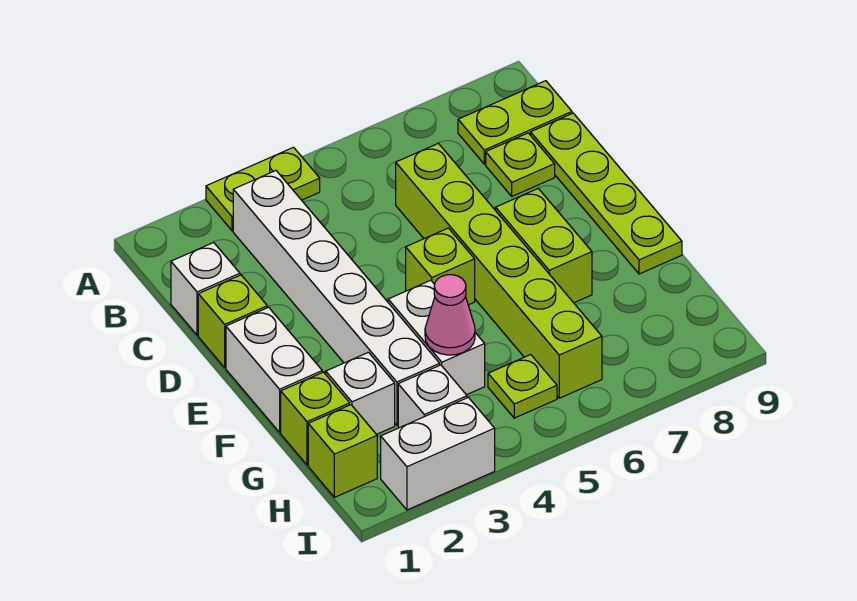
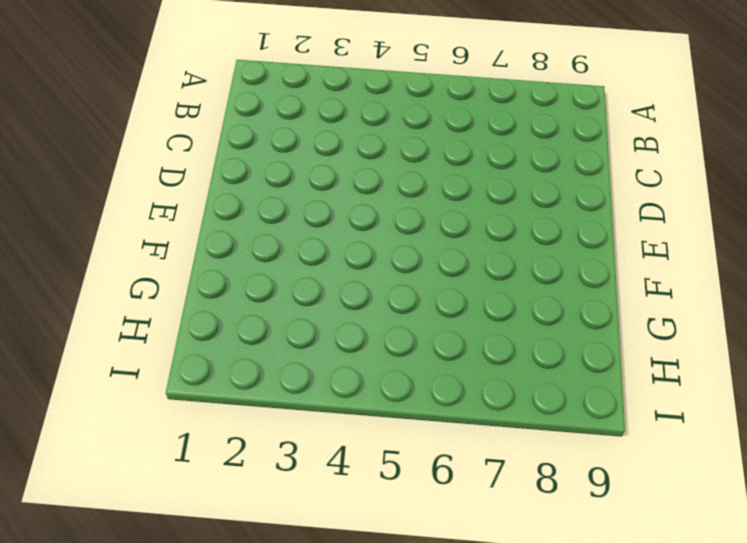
none -> lime plate A3:A4 level 1
none -> white brick B3:G3 level 1
none -> lime plate B8:B9 level 1

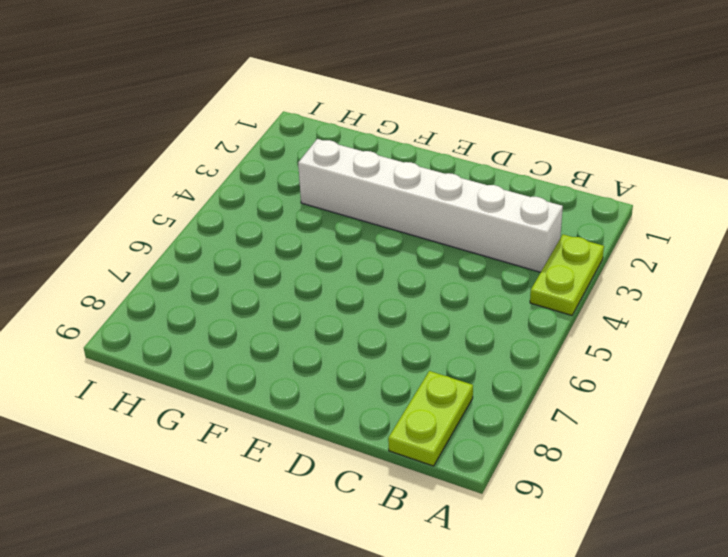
none -> white brick C1 level 1
none -> lime brick C6:H6 level 1
none -> lime plate C8 level 1

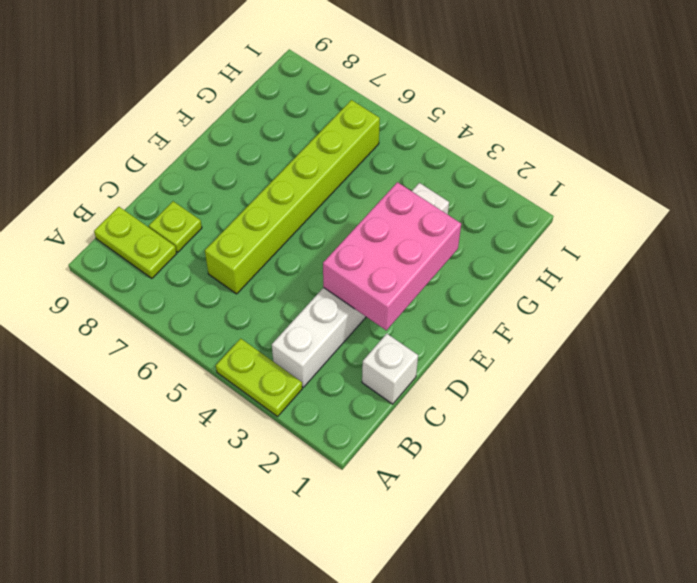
pink brick D2:F3 level 2 -> none
none -> lime plate C9:F9 level 1
none -> lime brick D1 level 1
none -> white brick E1:F1 level 1

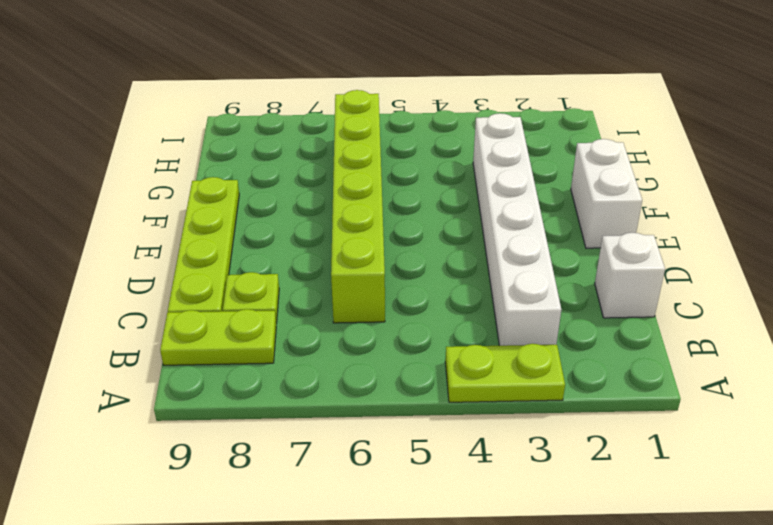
none -> lime brick D1 level 1
none -> lime brick E5 level 1
none -> lime brick E7:F7 level 1

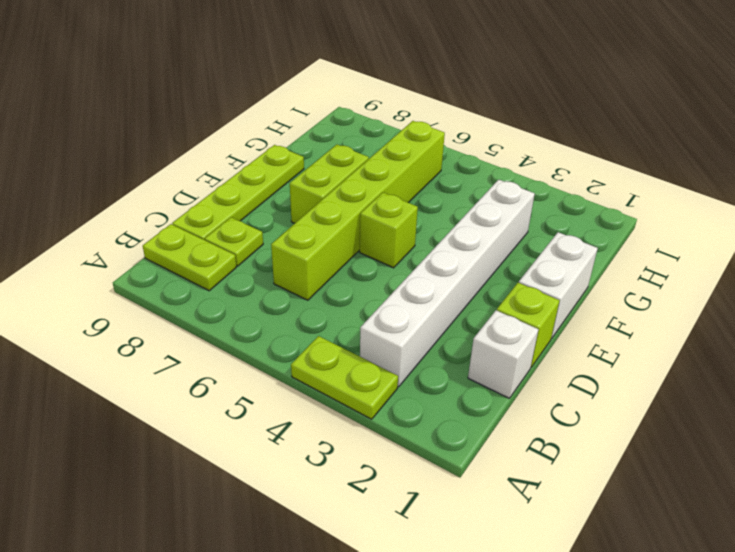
none -> white brick F4:G4 level 1
none -> lime brick G1 level 1
none -> white brick G2 level 1

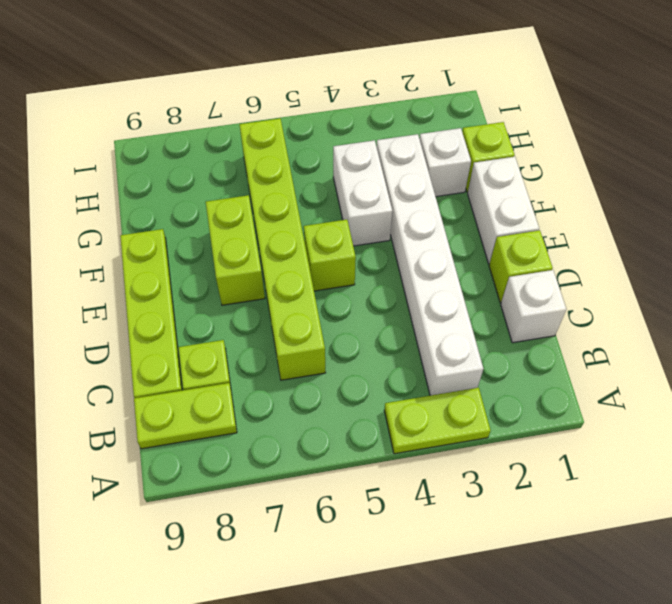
none -> lime brick H1 level 1
none -> white brick H3 level 1
none -> lime plate H5 level 1

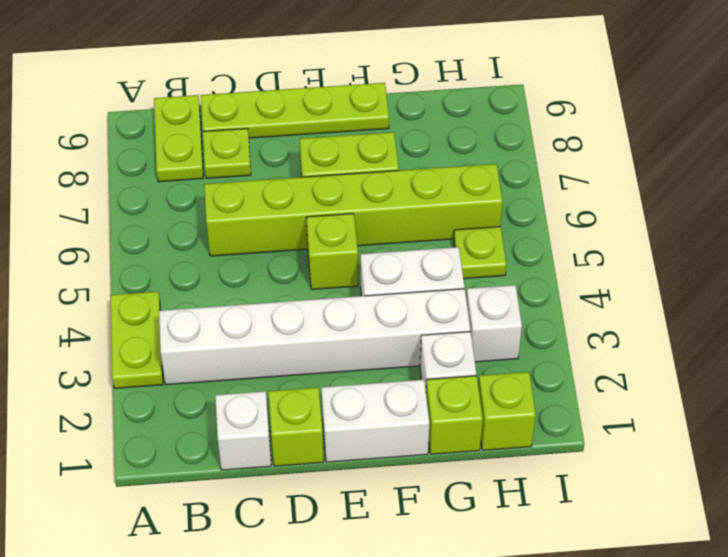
none -> white brick I2:I3 level 1
none -> pink cone G4 level 2

